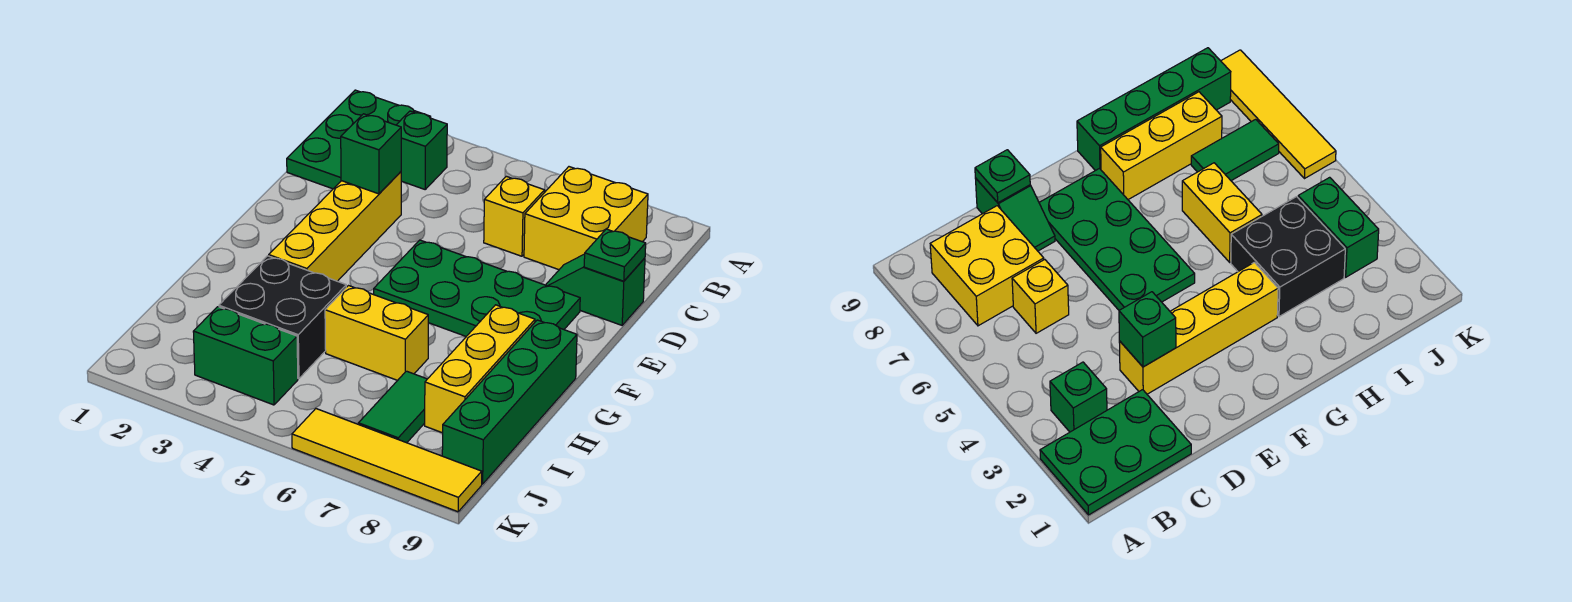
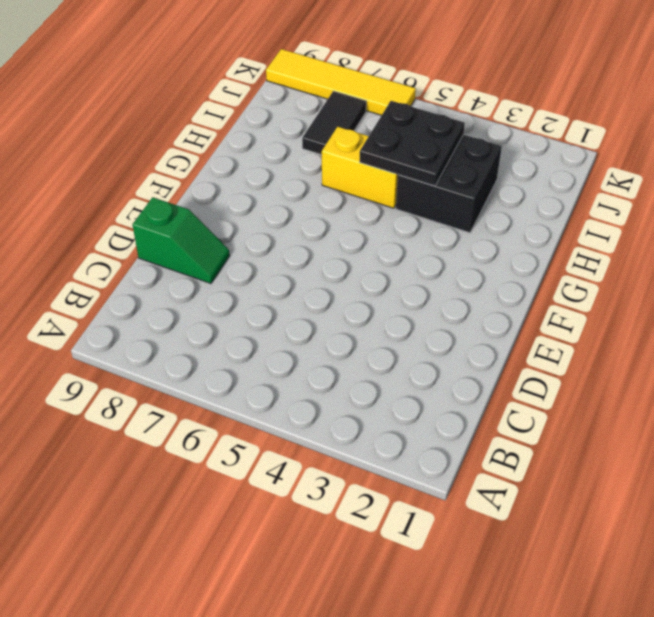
black plate H4:I5 level 2 -> none
black tile I7:J7 level 1 -> green tile I7:J7 level 1
none -> green plate A1:C2 level 1
none -> green brick B3 level 1
none -> yellow brick B7:C8 level 1

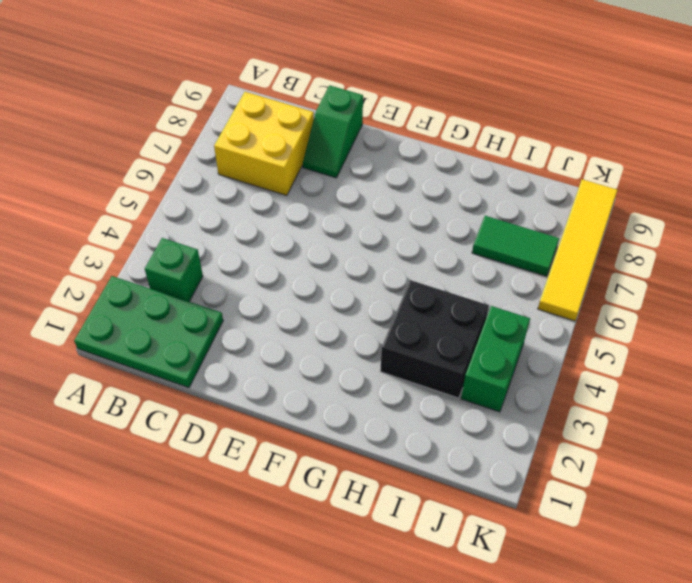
none -> yellow brick C6 level 1
none -> yellow brick D3:G3 level 1
none -> green plate E5:F8 level 1

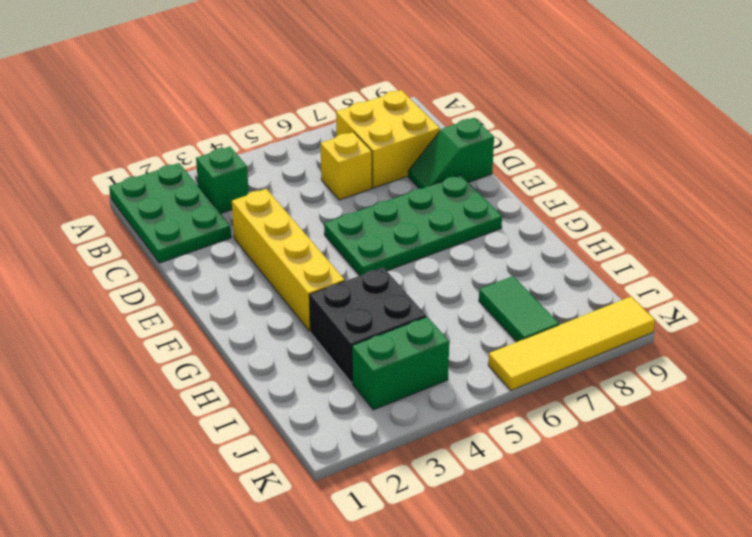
none -> yellow brick G8:I8 level 1
none -> green brick G9:J9 level 1
none -> yellow brick H5:H6 level 1

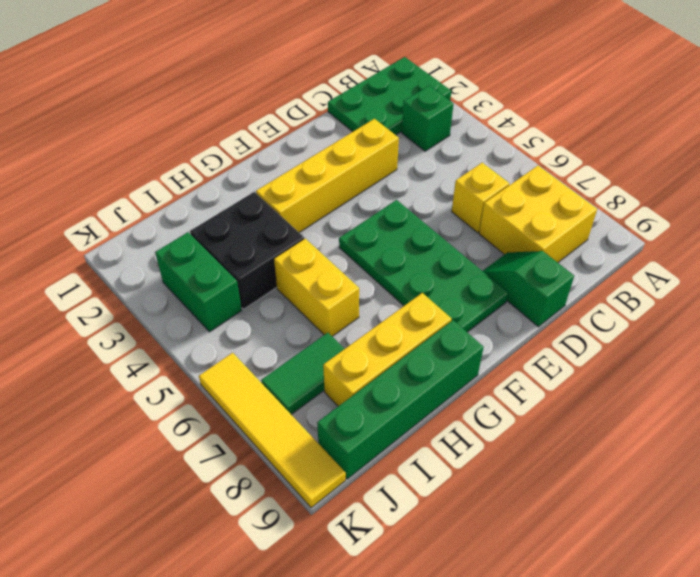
none -> green brick D3 level 2
none -> green plate D9 level 2

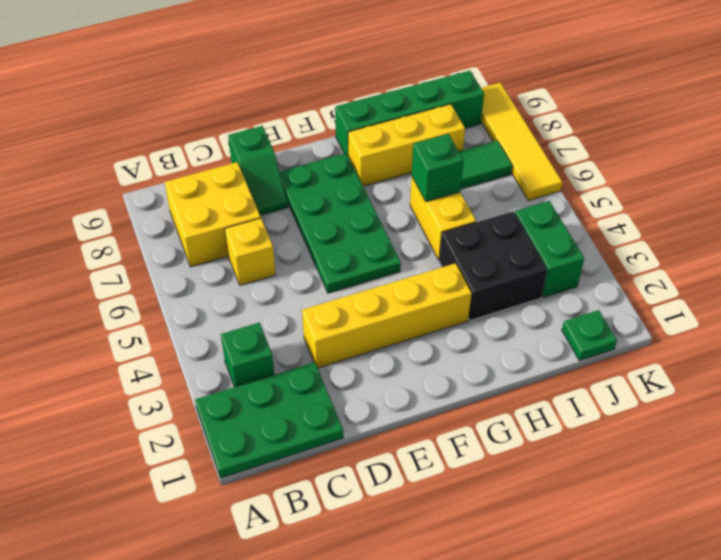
green brick H6 level 2 -> green brick D3 level 2
green plate J1 level 1 -> green plate D9 level 2

